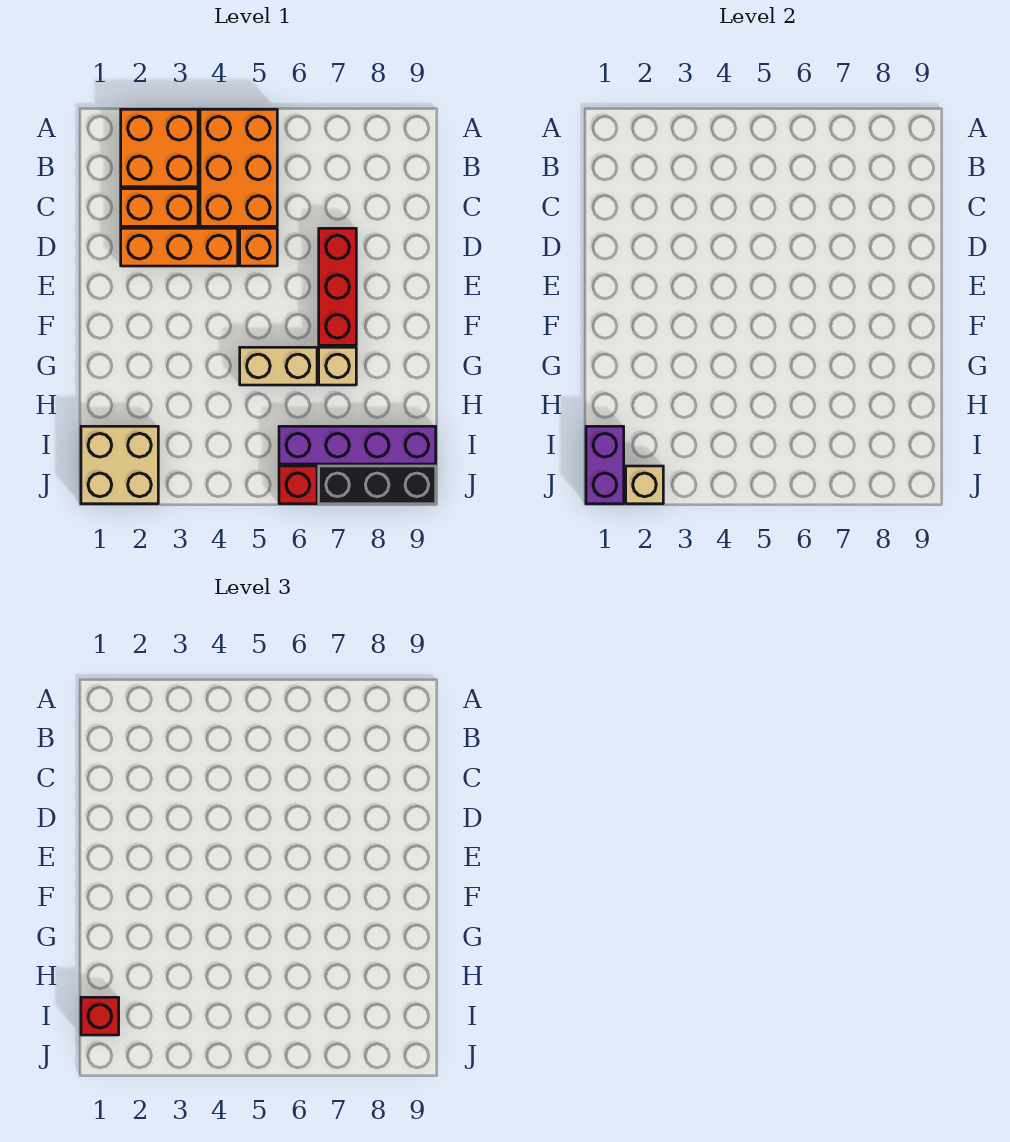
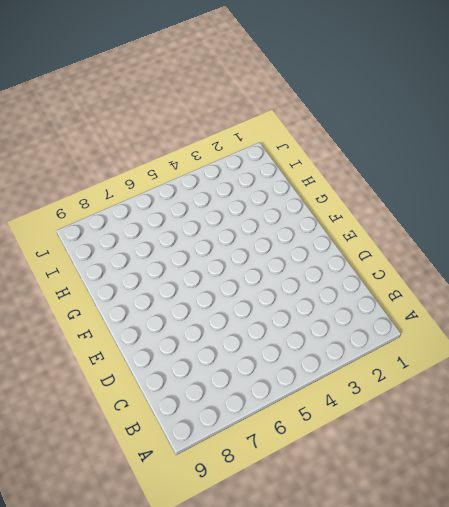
none -> orange brick A2:B3 level 1
none -> orange brick A4:C5 level 1
none -> orange brick C2:C3 level 1

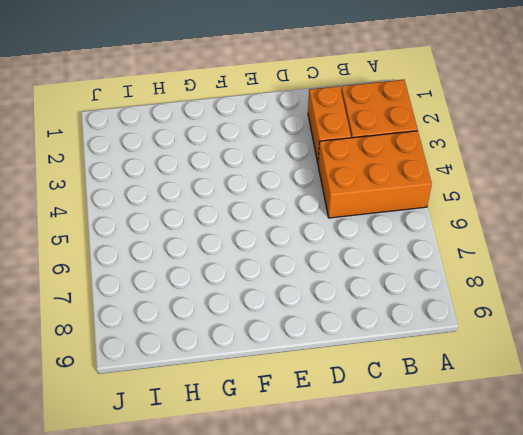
none -> orange brick D2:D4 level 1
none -> orange brick D5 level 1
none -> red brick D7:F7 level 1

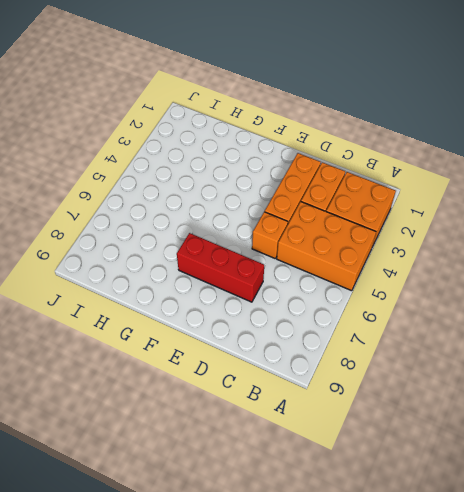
none -> tan brick G5:G6 level 1
none -> tan brick G7 level 1
none -> tan brick I1:J2 level 1

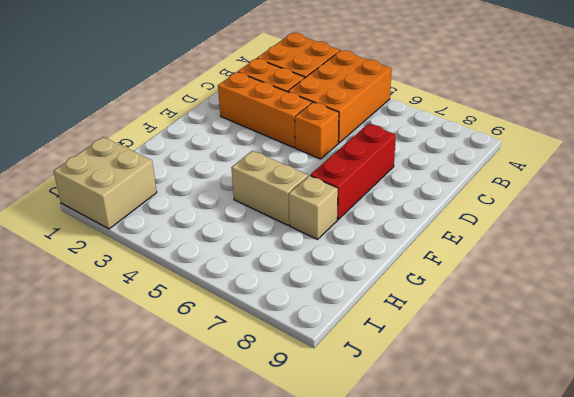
none -> purple brick I6:I9 level 1
none -> red brick J6 level 1
none -> black brick J7:J9 level 1

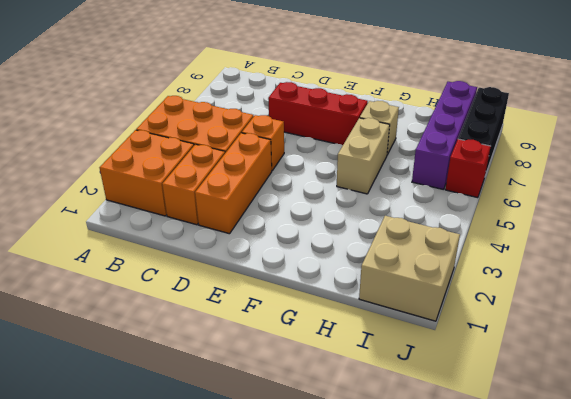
none -> purple brick I1:J1 level 2
none -> tan brick J2 level 2
none -> red brick I1 level 3

